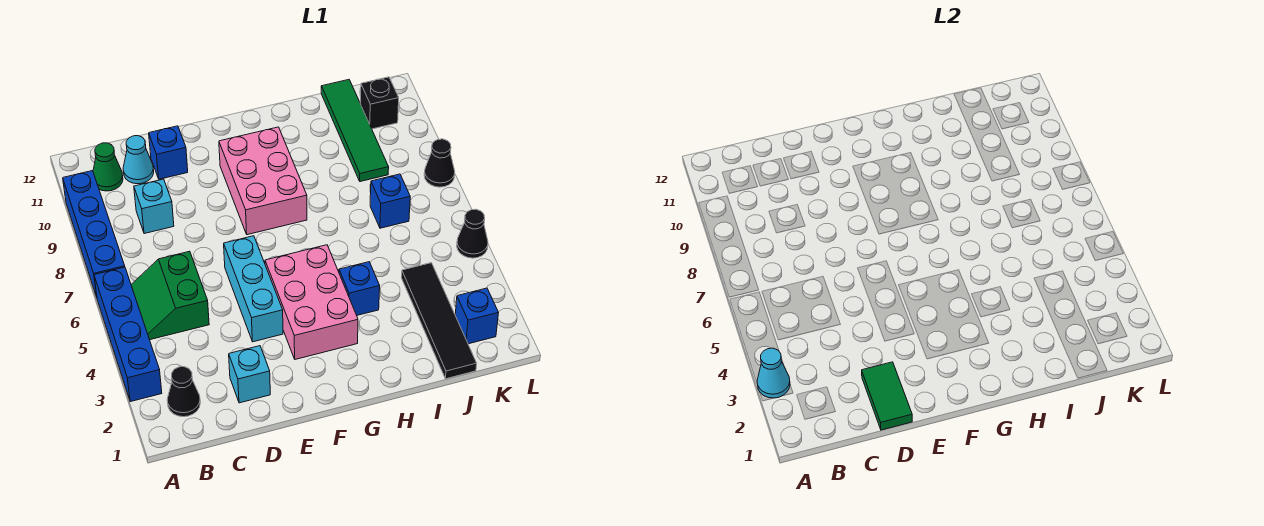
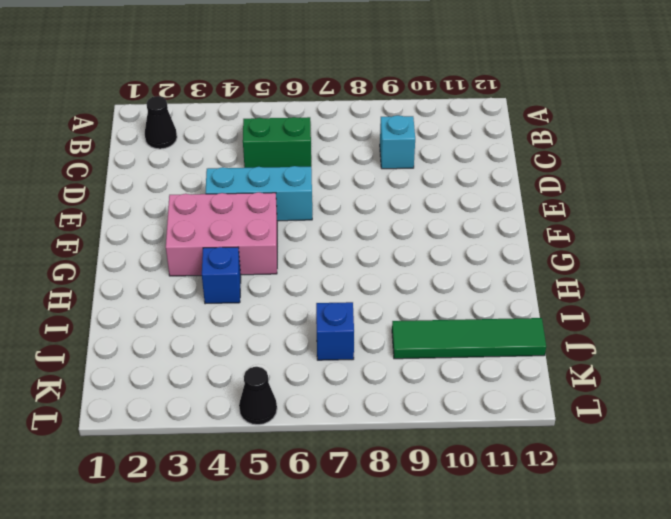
none -> blue brick A3:A6 level 1
none -> blue brick A7:A10 level 1
none -> green cone B11 level 1

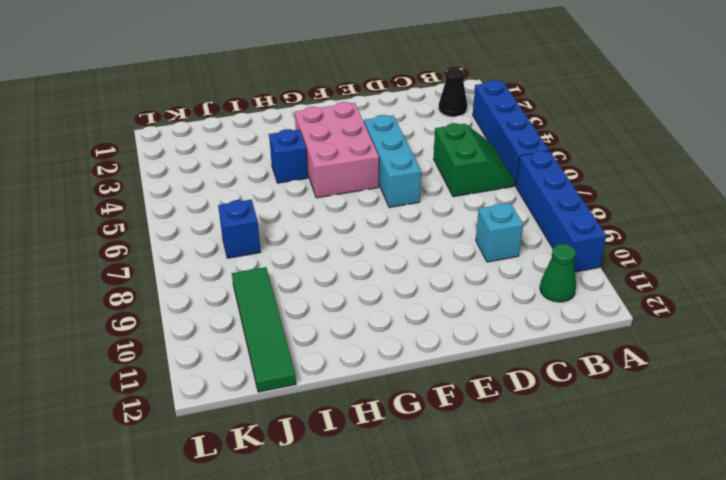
none -> cyan cone C11 level 1
none -> cyan brick D2 level 1
none -> blue brick D11 level 1

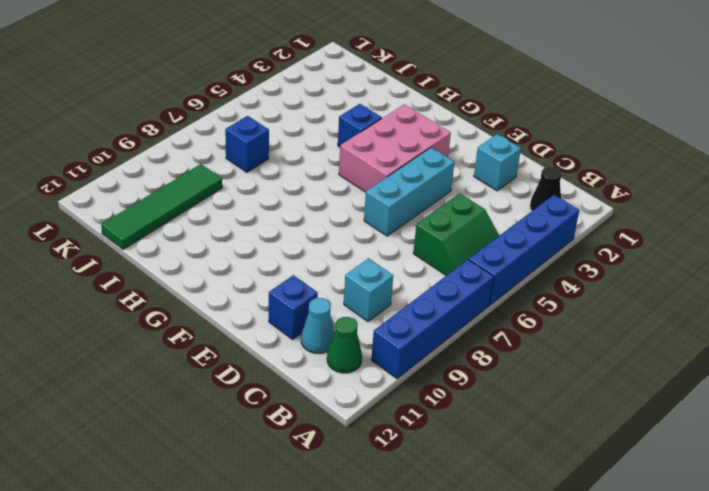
none -> pink brick F8:G10 level 1
none -> black tile J1:J4 level 1
none -> blue brick K2 level 1

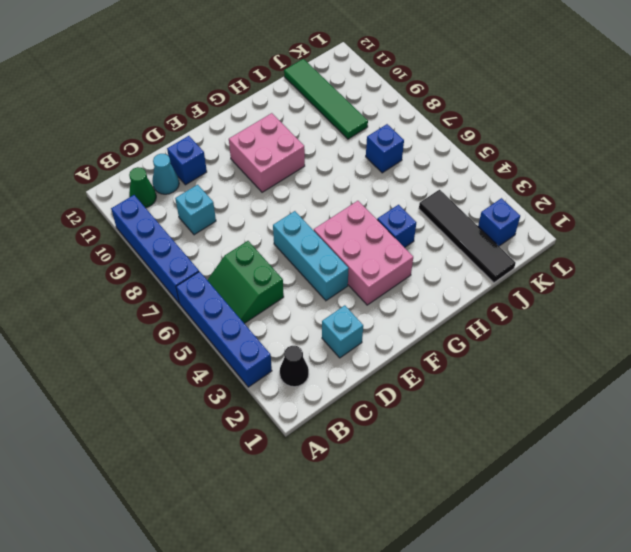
pink brick F9:G10 level 1 -> pink brick F8:G10 level 1
none -> black brick K11 level 1
none -> black cone L5 level 1
none -> black cone L8 level 1

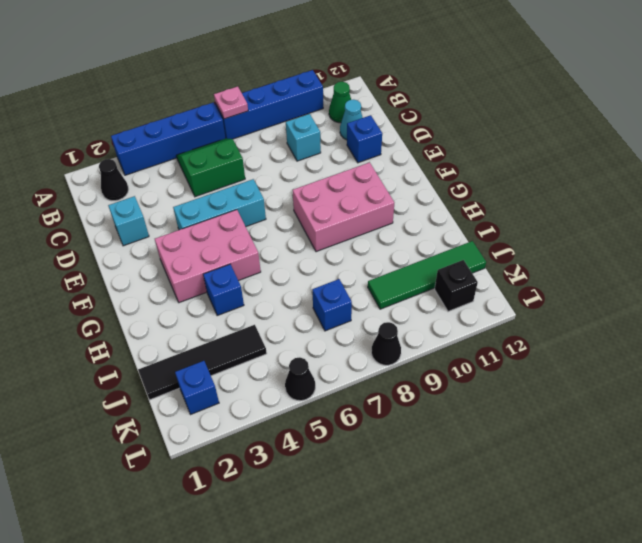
pink plate A7 level 2 -> none
none -> cyan cone A3 level 2
none -> green tile D1:D2 level 2

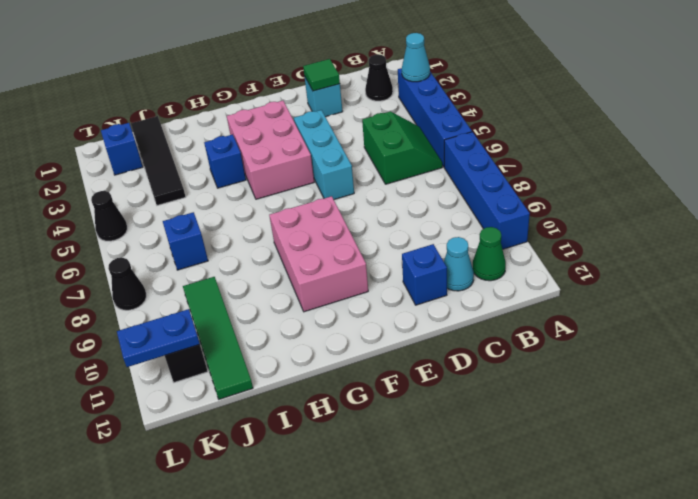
green tile D2 level 2 -> green tile D1:D2 level 2
blue plate K11:L11 level 2 -> none
none -> cyan brick C9 level 1

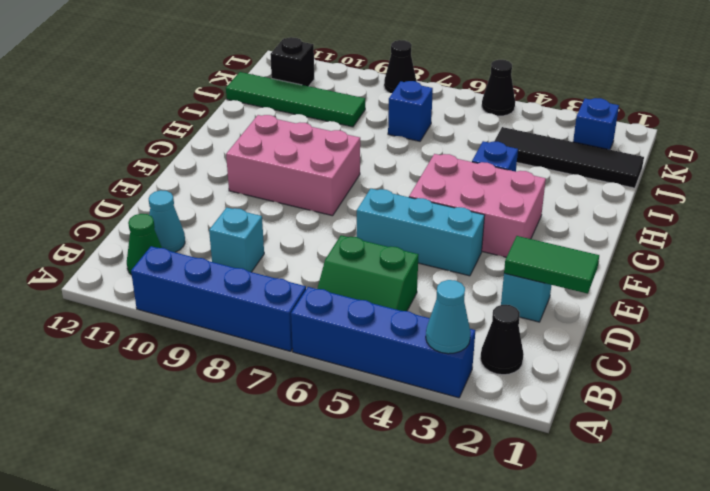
none -> blue brick D11 level 1

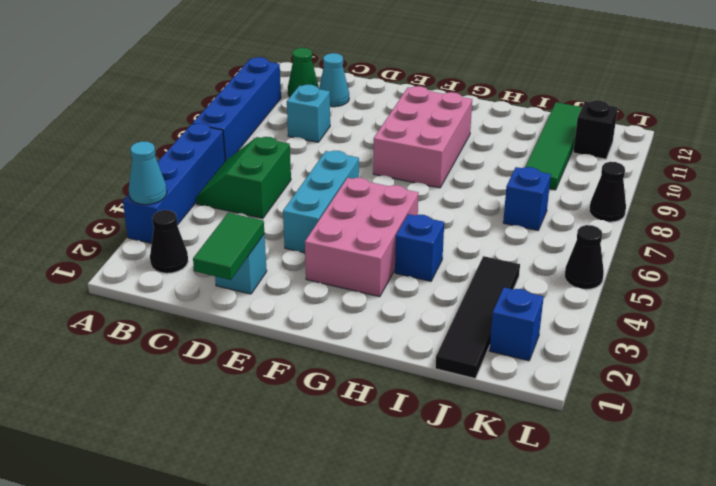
none -> blue brick D11 level 1

